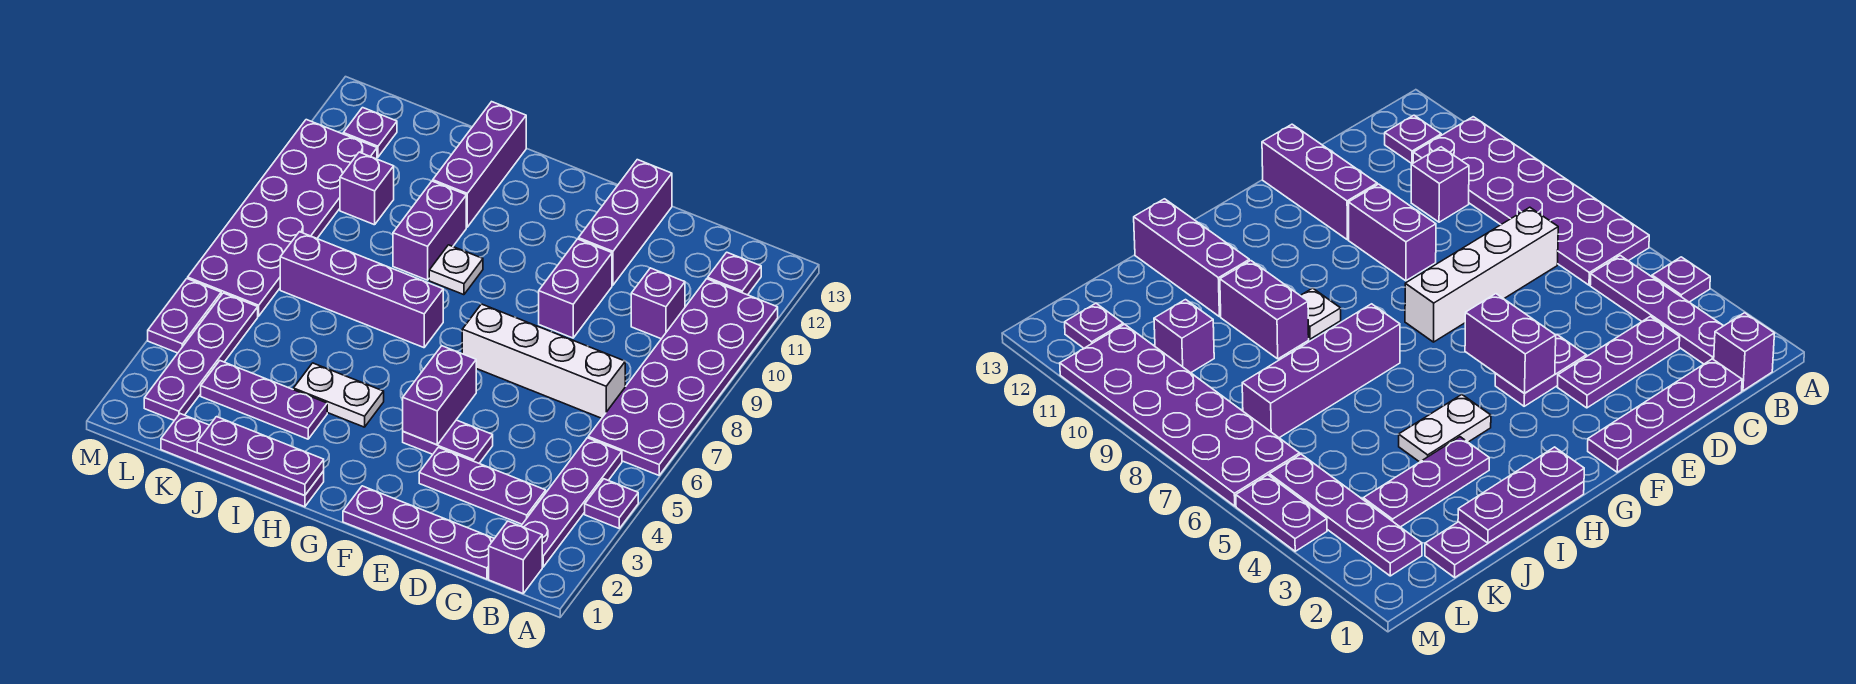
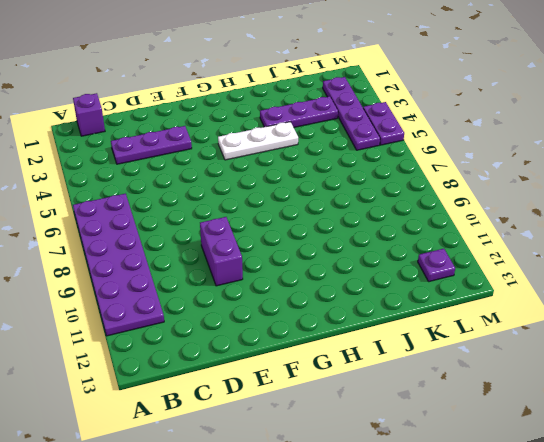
white plate G4:I4 level 1 -> white plate H4:I4 level 1
none -> purple plate A4 level 1
none -> purple plate B2:B5 level 1
none -> purple plate B12 level 1

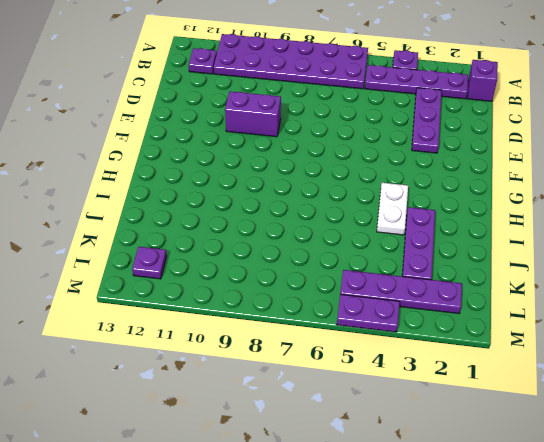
none -> purple plate C1:F1 level 1
none -> white brick C7:F7 level 1
none -> purple brick C10 level 1

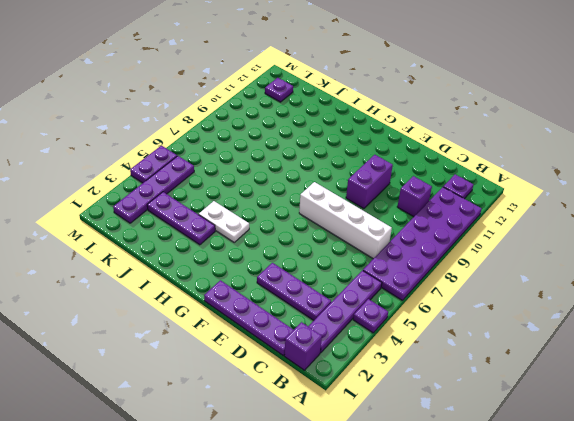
none -> purple plate E4:F4 level 1
none -> purple brick E11:E13 level 1
none -> purple plate H1:K1 level 1

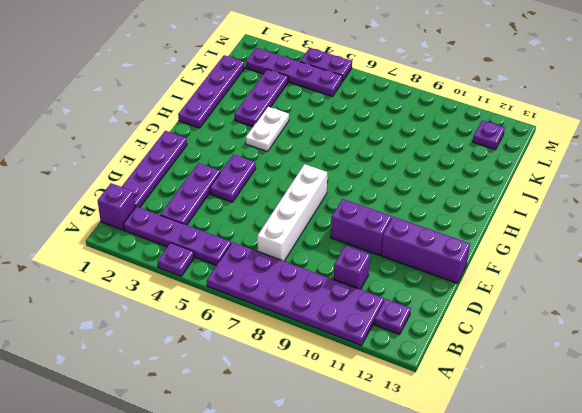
none -> purple brick H7:K7 level 1
none -> white plate H9 level 1
none -> purple brick I9:I10 level 1

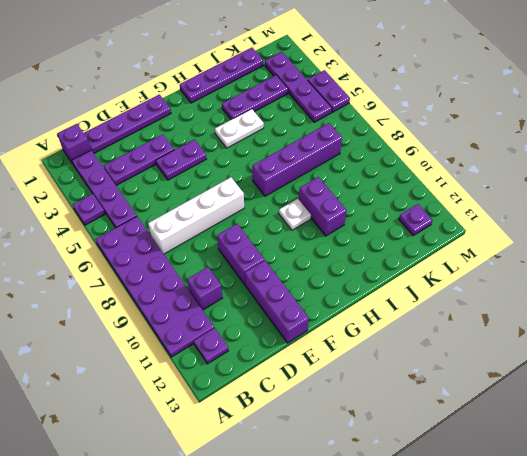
none -> purple brick I11:I13 level 1
none -> purple brick K10 level 1
none -> purple plate L6:M11 level 1

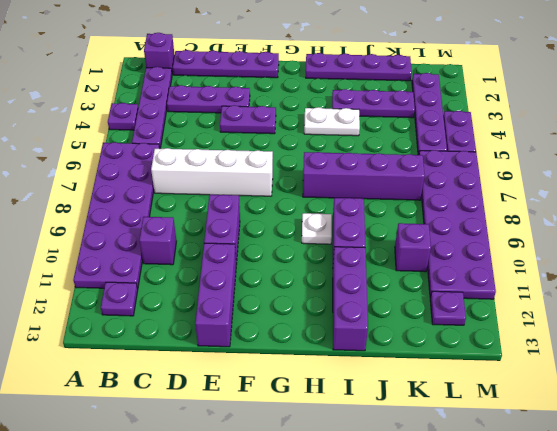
none -> purple brick F4:F5 level 2
none -> purple plate H1:J1 level 2

